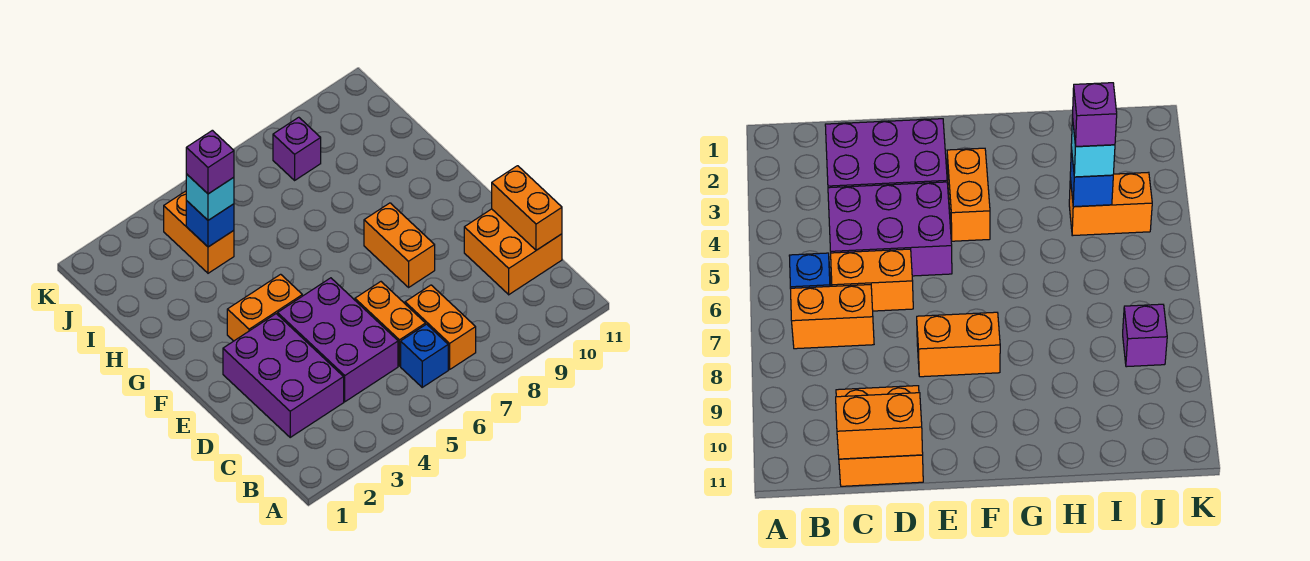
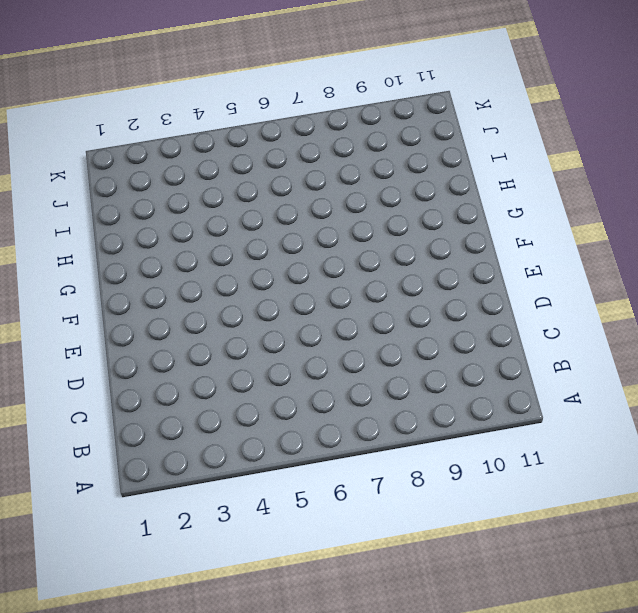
none -> blue brick B6 level 1
none -> orange brick B7:C7 level 1
none -> purple brick C2:E3 level 1

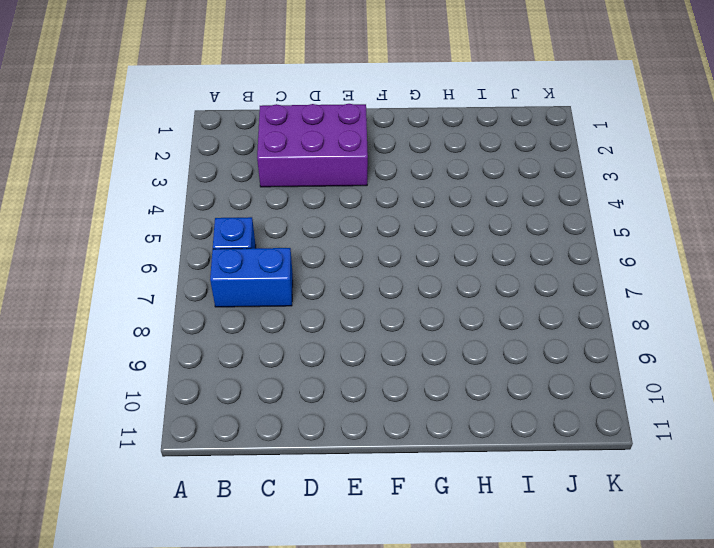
blue brick B7:C7 level 1 -> orange brick B7:C7 level 1
none -> purple brick C4:E5 level 1
none -> orange brick C6:D6 level 1
none -> orange brick C10:D11 level 1

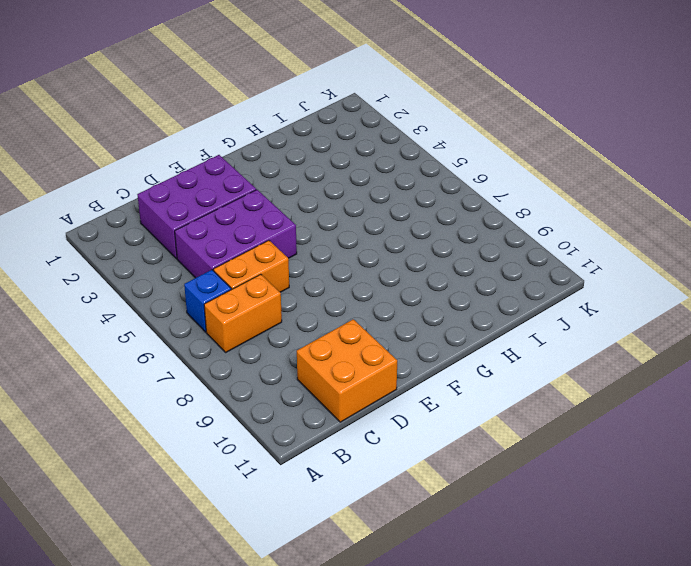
none -> orange brick E8:F8 level 1
none -> orange brick F3:F4 level 1
none -> orange brick I4:J4 level 1

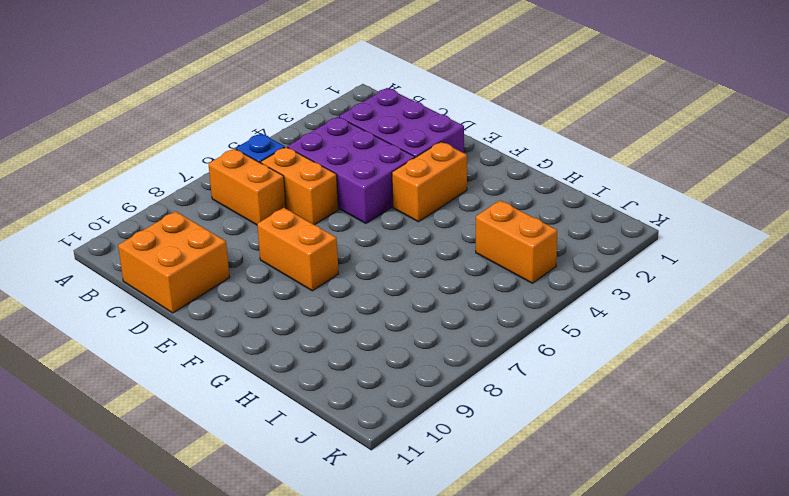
none -> purple brick J8 level 1
none -> orange brick C11:D11 level 2
none -> blue brick I4 level 2

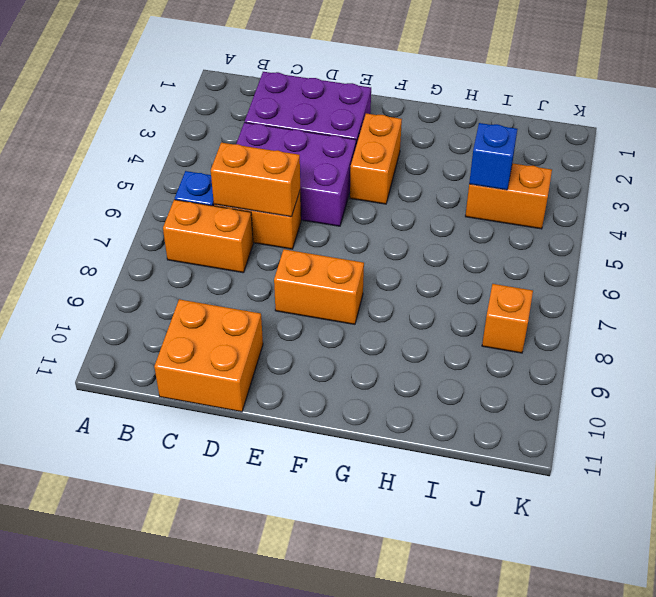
orange brick C6:D6 level 2 -> orange brick C11:D11 level 2
orange brick J8 level 1 -> purple brick J8 level 1
none -> cyan brick I4 level 3
none -> purple brick I4 level 4

